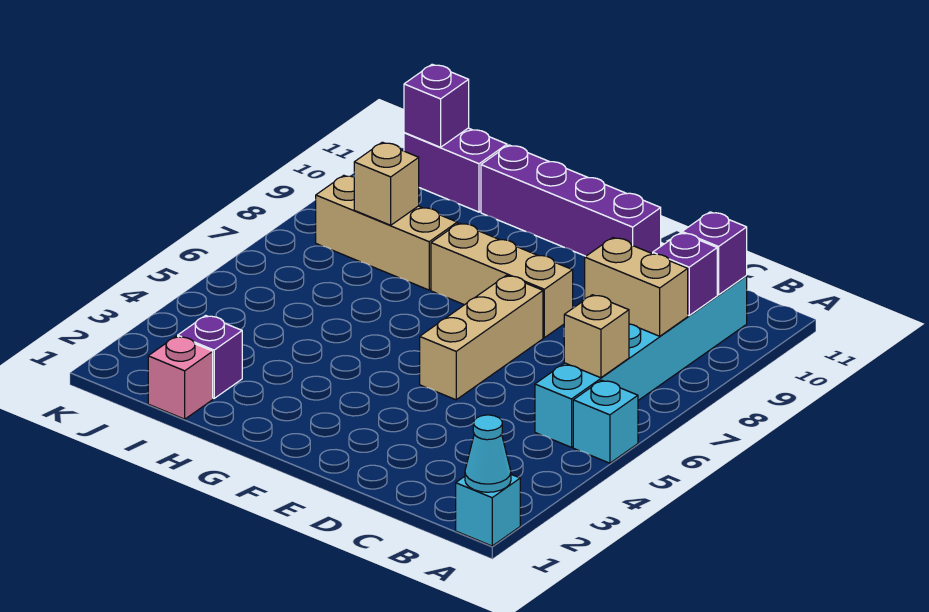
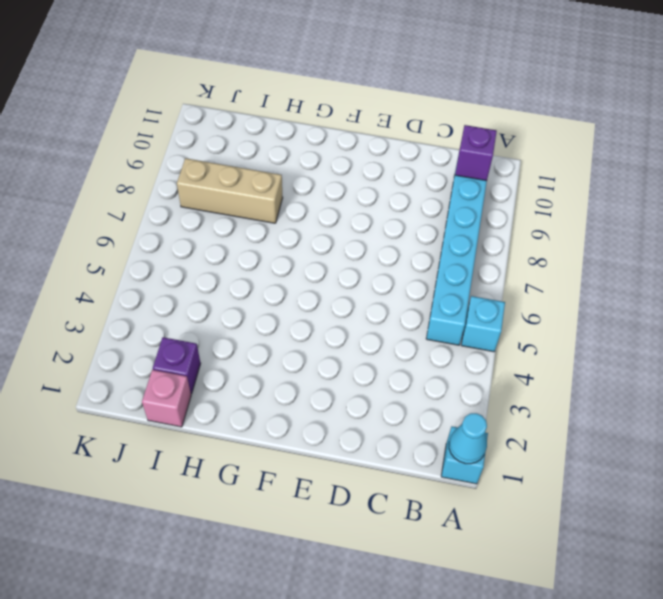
none -> tan brick E5:E7 level 1
none -> tan brick E8:G8 level 1
none -> purple brick E11:H11 level 1

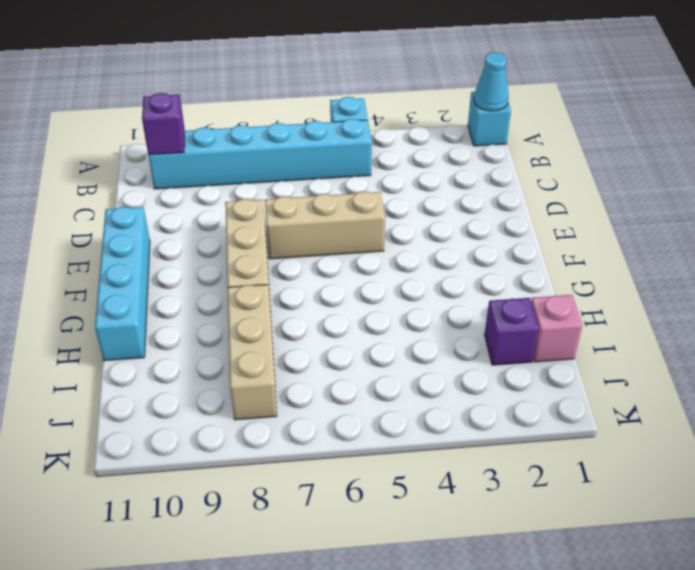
cyan brick E11:H11 level 1 -> purple brick E11:H11 level 1
none -> purple brick I11:J11 level 1
none -> tan brick B6 level 2
none -> tan brick B8:C8 level 2

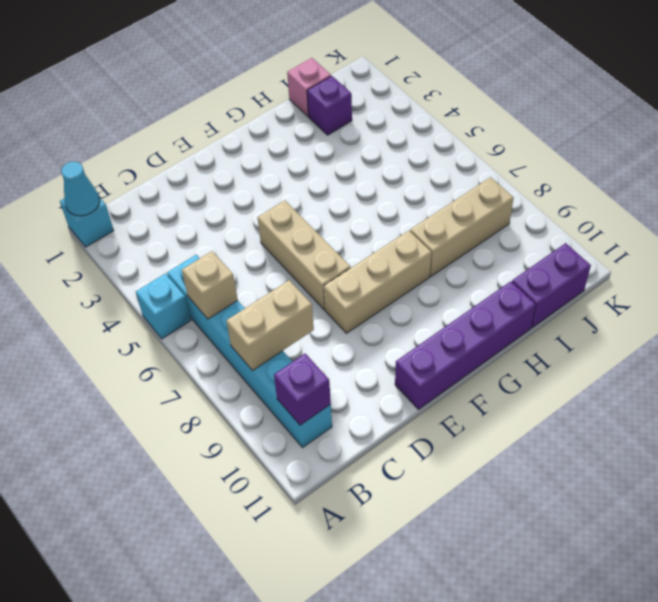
none -> purple brick B9 level 2
none -> tan brick I8 level 2
none -> purple brick J11 level 2

